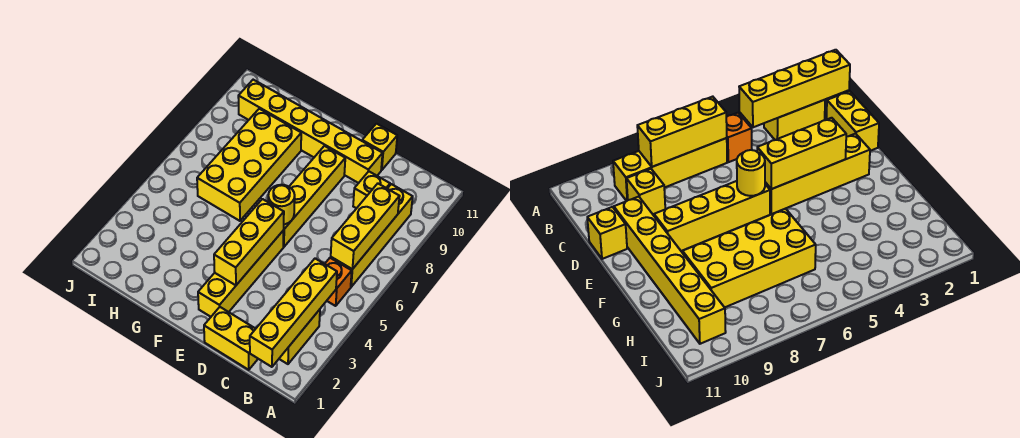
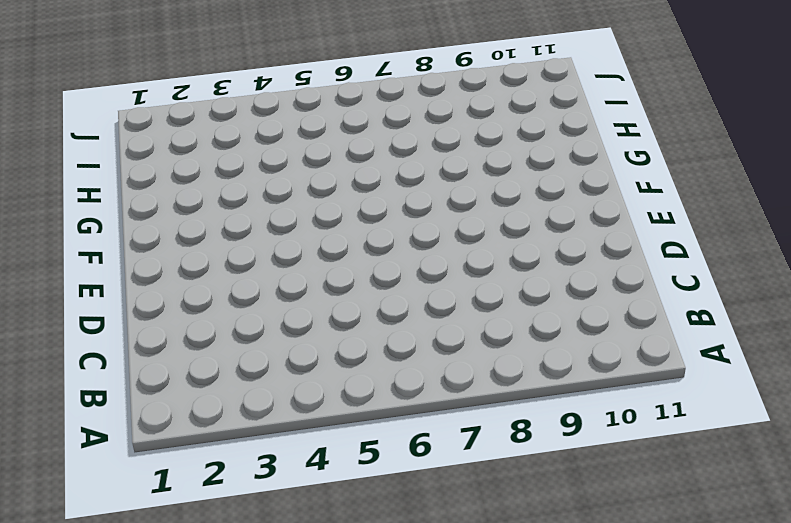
none -> yellow brick B2:B3 level 1
none -> orange brick B5 level 1
none -> yellow brick B6:B9 level 1

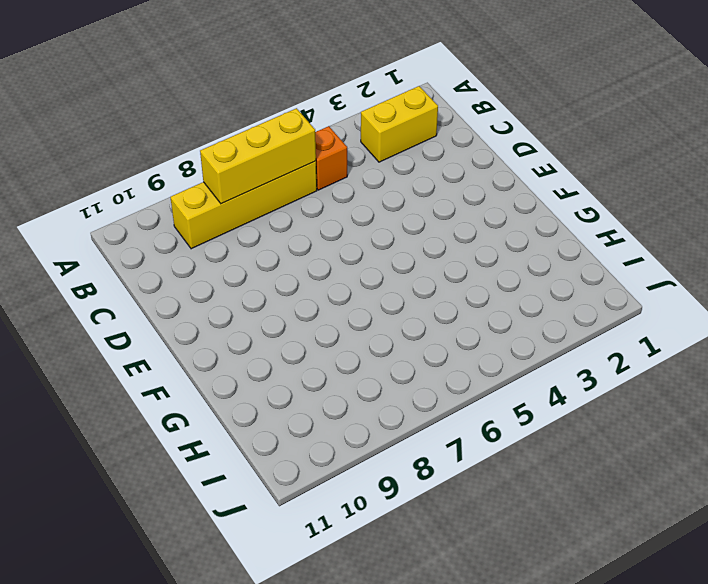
none -> yellow brick C1:D1 level 1
none -> yellow brick C9 level 1
none -> yellow brick D10:I10 level 1

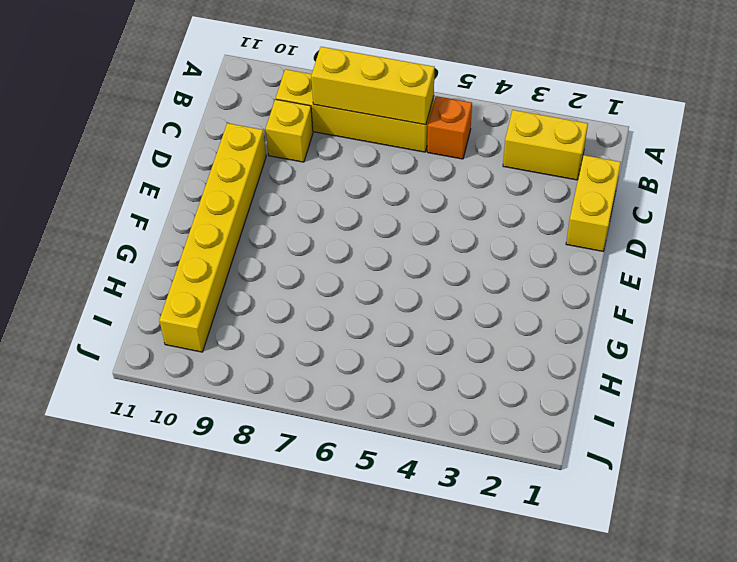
none -> yellow brick D11 level 1
none -> yellow brick E2:E5 level 1
none -> yellow brick E6:E9 level 1

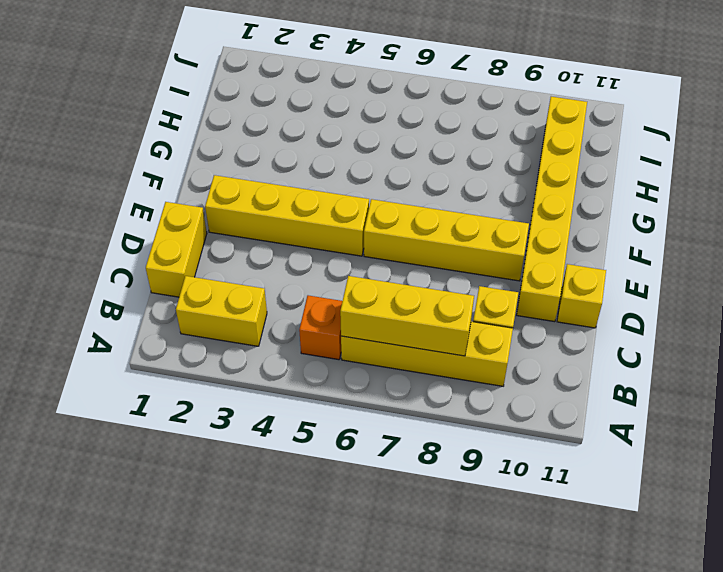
none -> yellow brick G6:H9 level 1
none -> yellow brick B1:B4 level 2
none -> yellow brick E3:E5 level 2

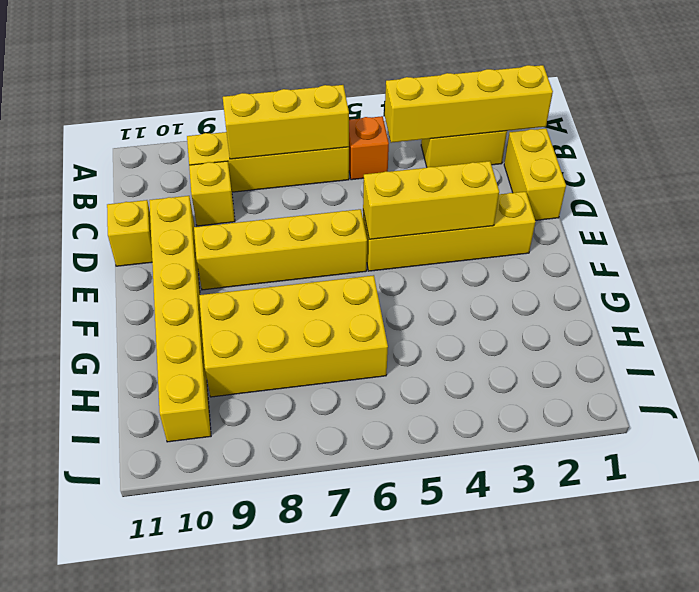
none -> yellow round brick E6 level 2

